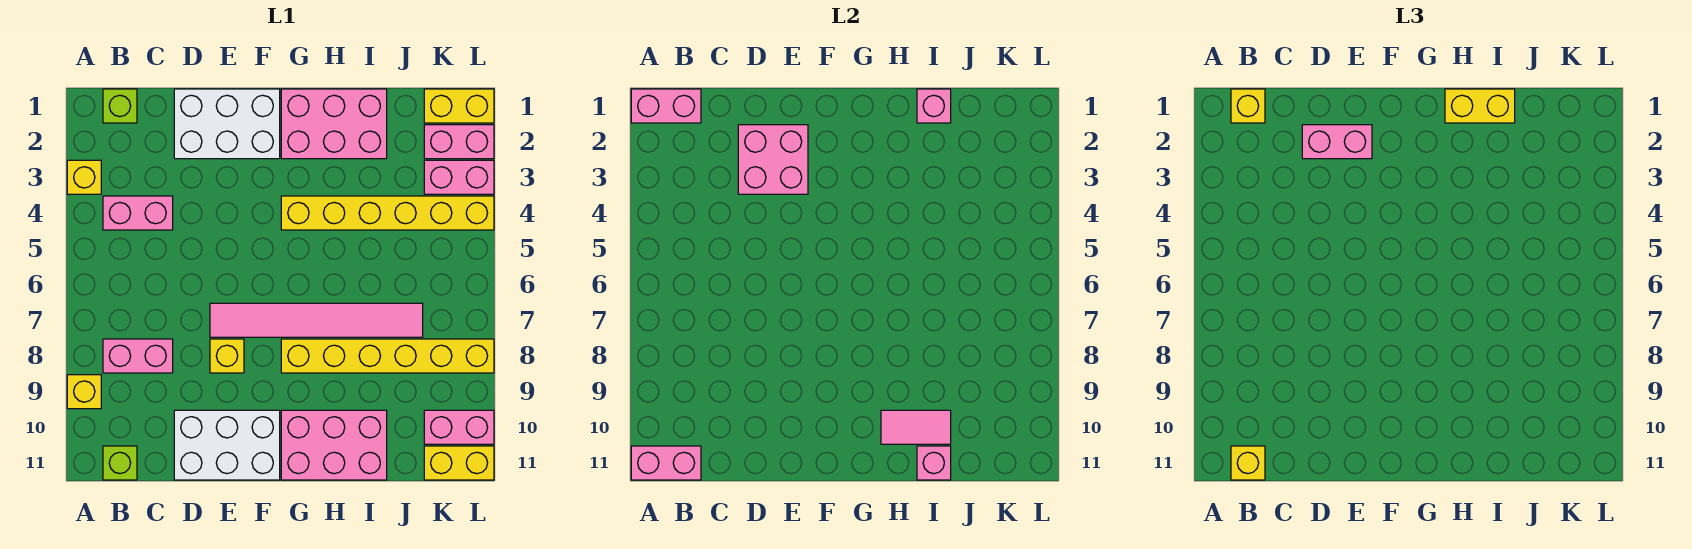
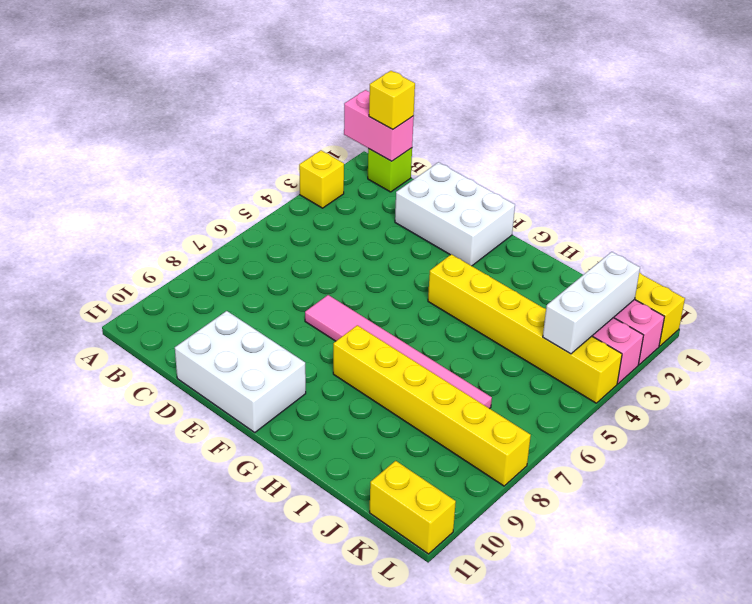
white brick K2:K4 level 2 -> none
none -> yellow brick A9 level 1
none -> pink brick B4:C4 level 1
none -> pink brick B8:C8 level 1

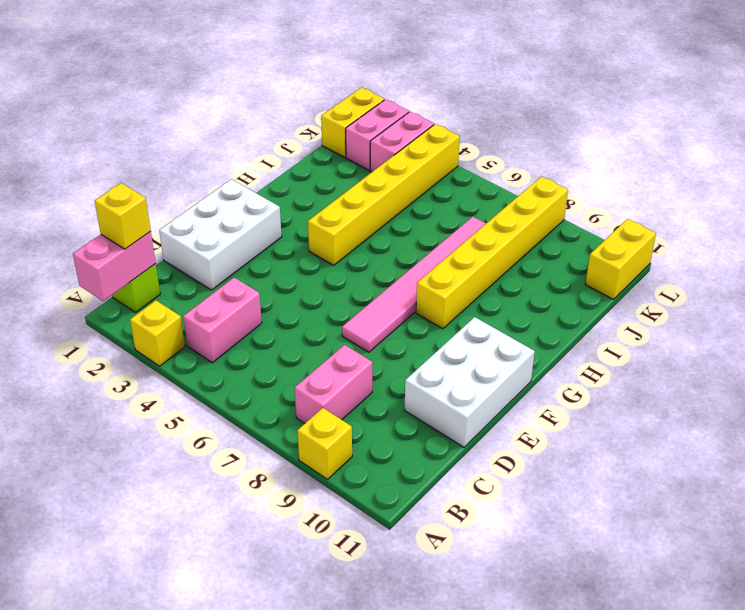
none -> lime brick B11 level 1
none -> yellow brick E8 level 1
none -> pink brick G1:I2 level 1

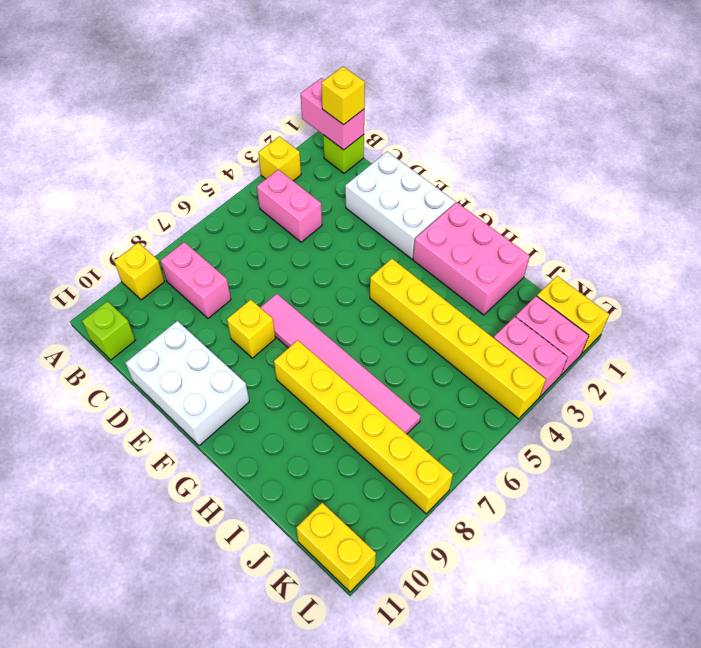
none -> pink brick G10:I11 level 1
none -> pink brick K10:L10 level 1
none -> pink brick A11:B11 level 2

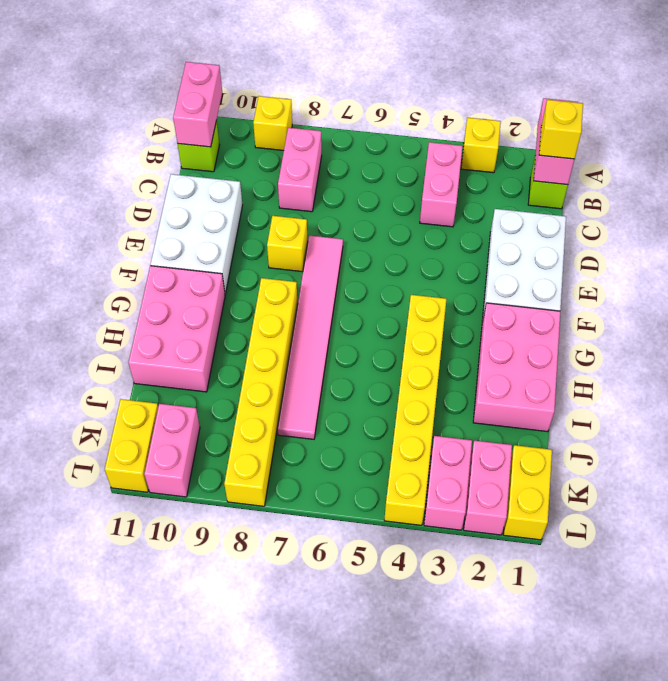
none -> pink brick D2:E3 level 2
none -> pink tile H10:I10 level 2
none -> pink brick I1 level 2

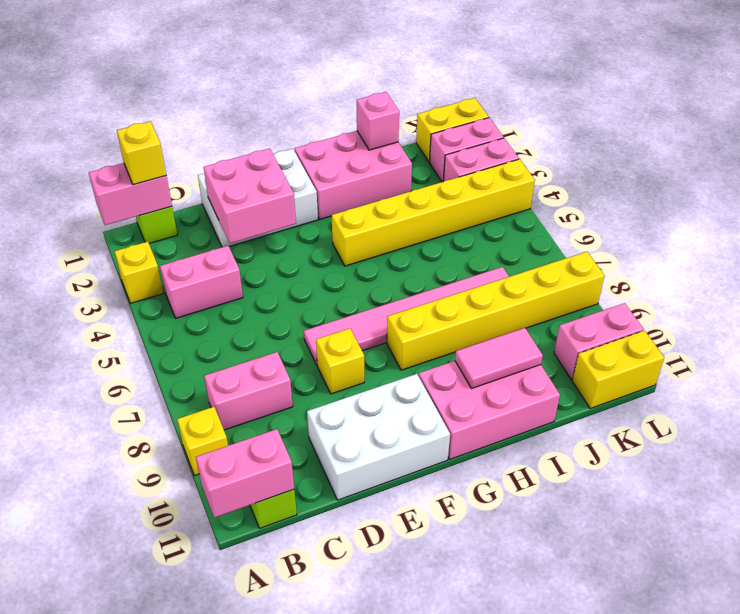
none -> pink brick I11 level 2
none -> yellow brick B11 level 3
none -> pink brick D2:E2 level 3

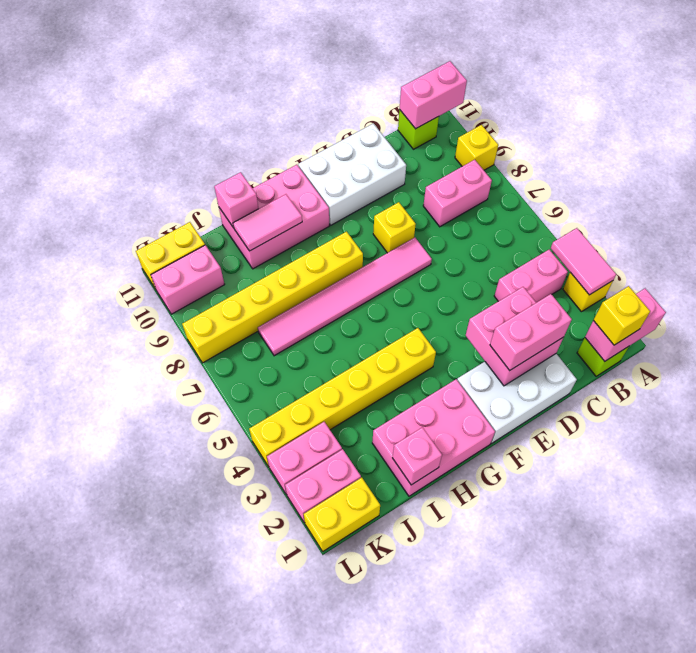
pink tile A3:A4 level 2 -> none
none -> yellow brick B11 level 3
none -> yellow brick H1:I1 level 3

